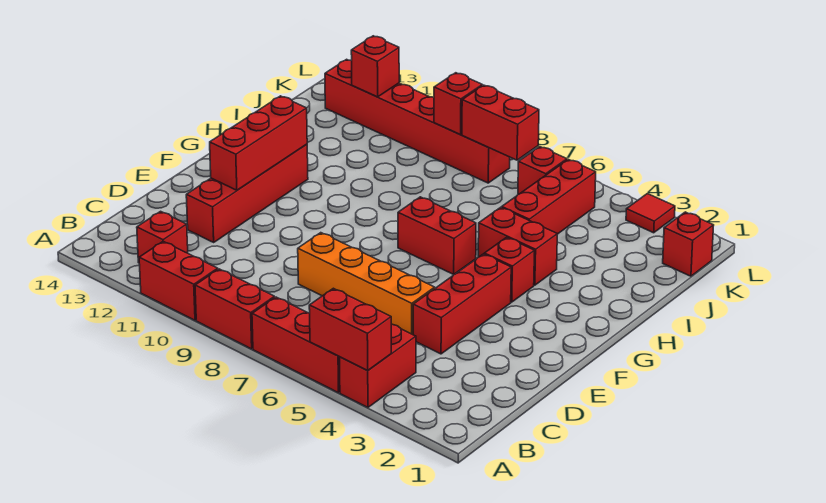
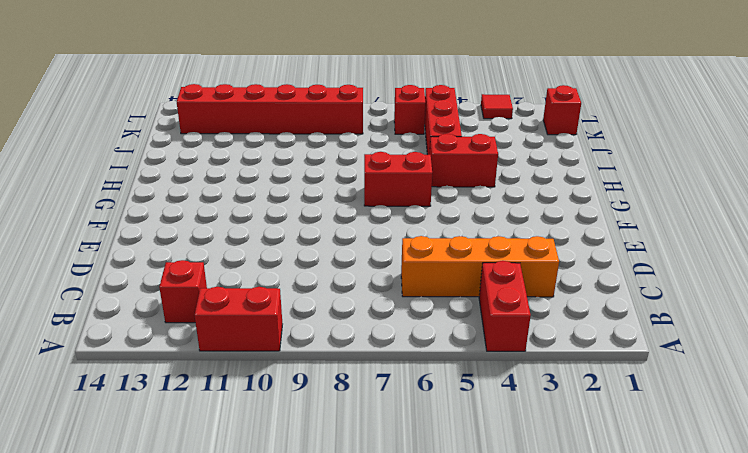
orange brick C3:C6 level 1 -> orange brick D5:D8 level 1
none -> red brick A5:A7 level 1
none -> red brick A8:A9 level 1
none -> red brick D4:F4 level 1

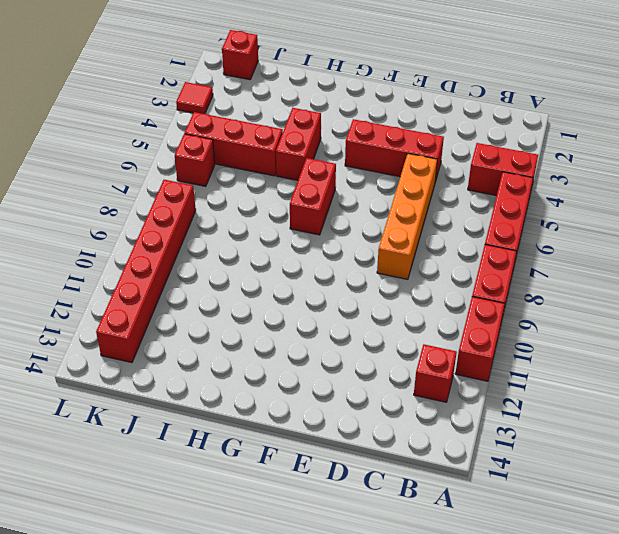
none -> red brick D12:G12 level 1
none -> red brick G4 level 1
none -> red brick A4:A5 level 2

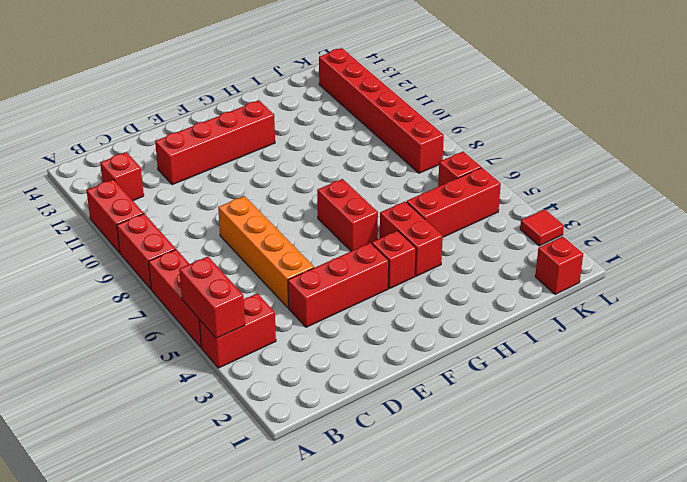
none -> red brick E12:G12 level 2
none -> red brick K7:K8 level 2
none -> red brick K9 level 2

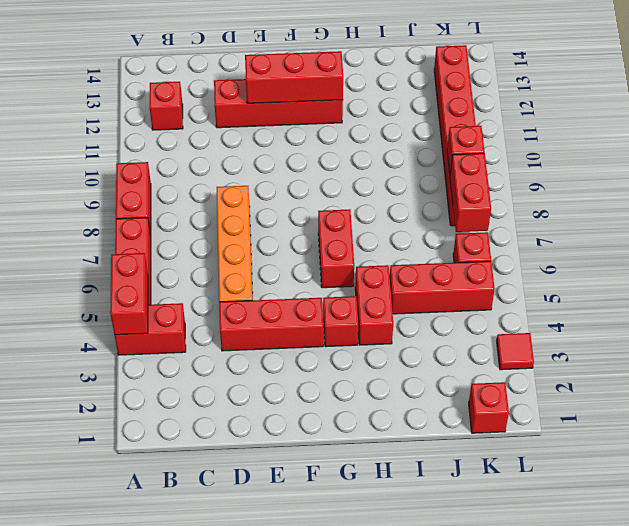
none -> red brick A10:A11 level 1
none -> red brick K12 level 2

